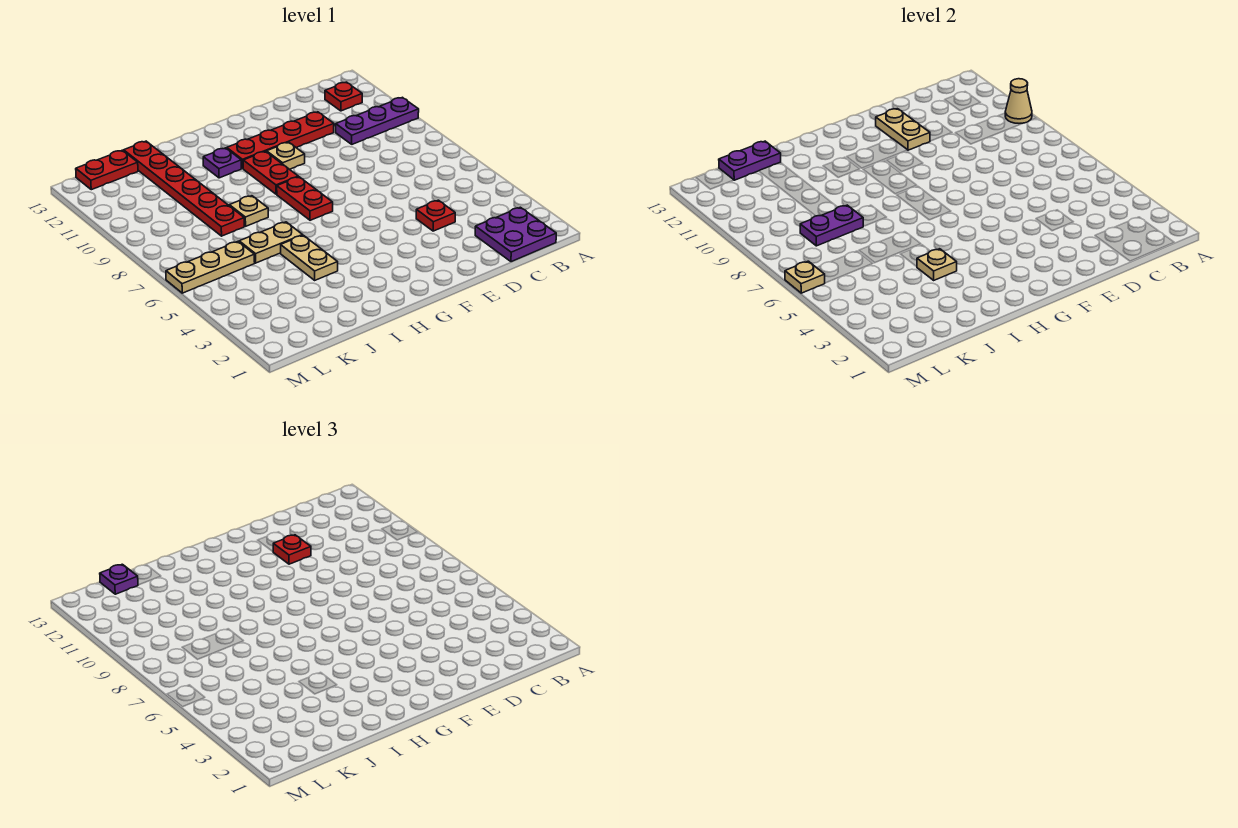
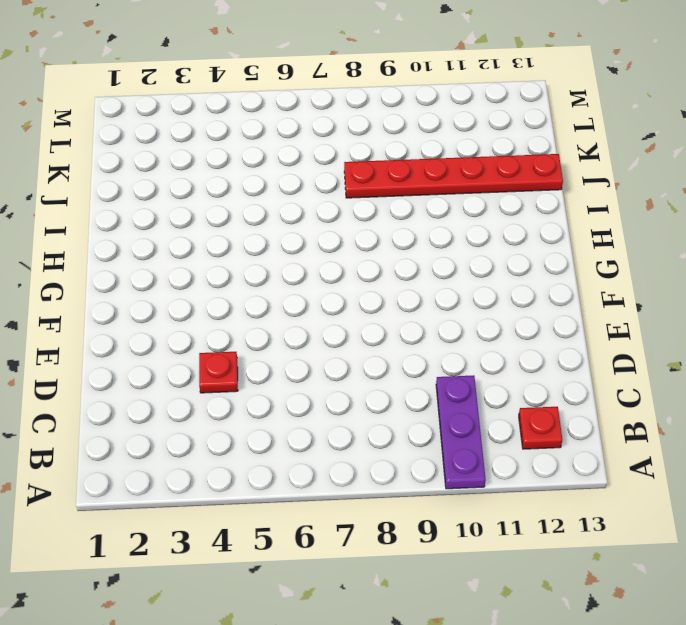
none -> purple plate B1:C2 level 1
none -> red plate D11:G11 level 1
none -> tan plate F10 level 1

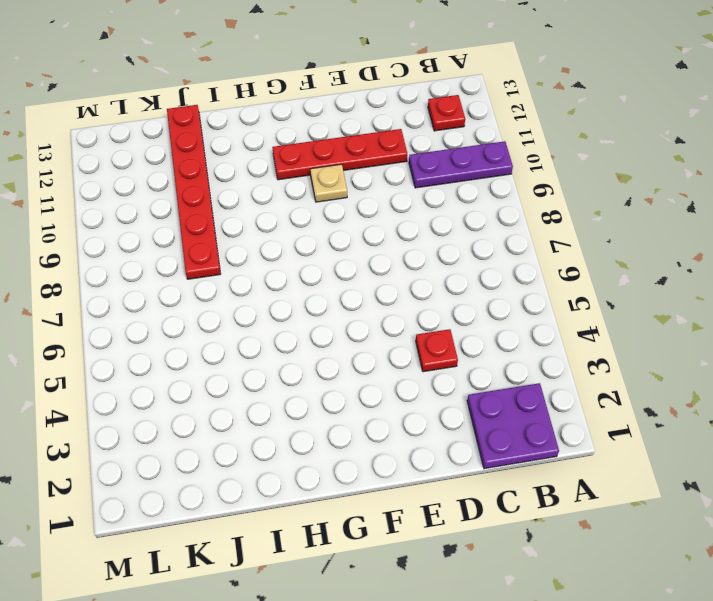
none -> red plate G7:G8 level 1
none -> red plate G9:G10 level 1
none -> purple plate H11 level 1

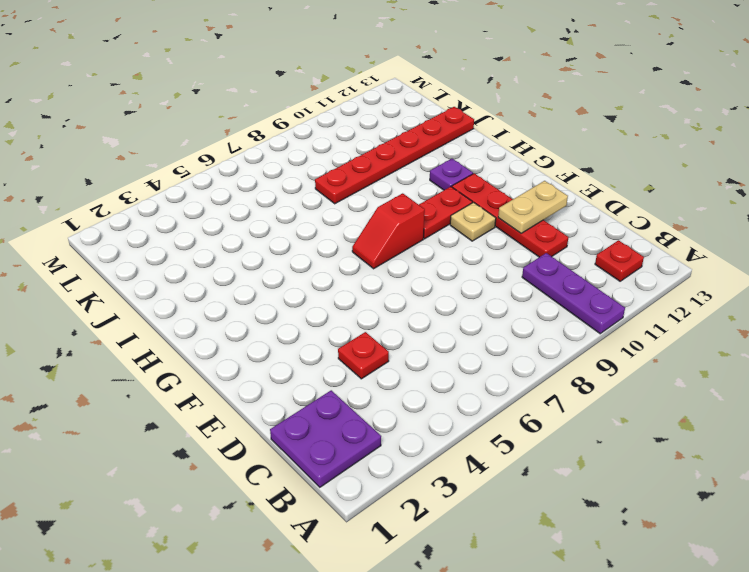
red slope G7:G8 level 1 top 8 -> red plate G7:G8 level 1
none -> tan plate I4:I5 level 1
none -> tan plate I6:J6 level 1
none -> tan plate I8 level 1

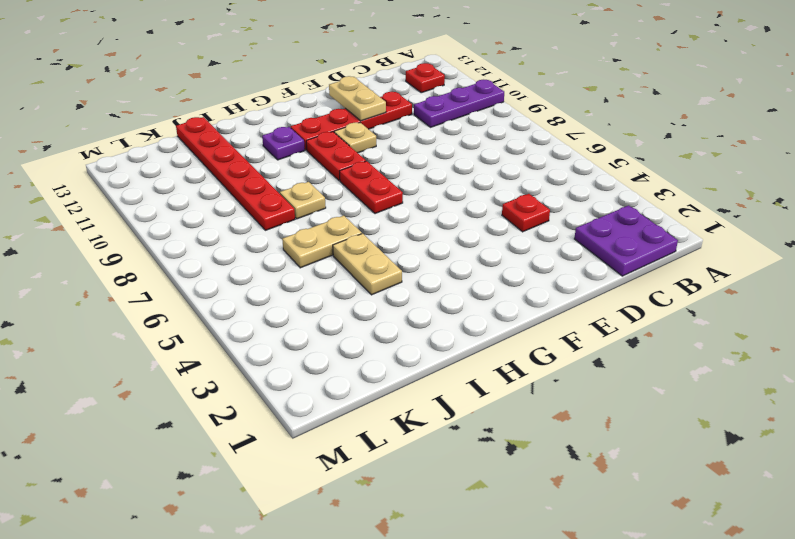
none -> tan plate K6:M6 level 1
none -> red plate K13:L13 level 1
none -> tan cone A10 level 2

